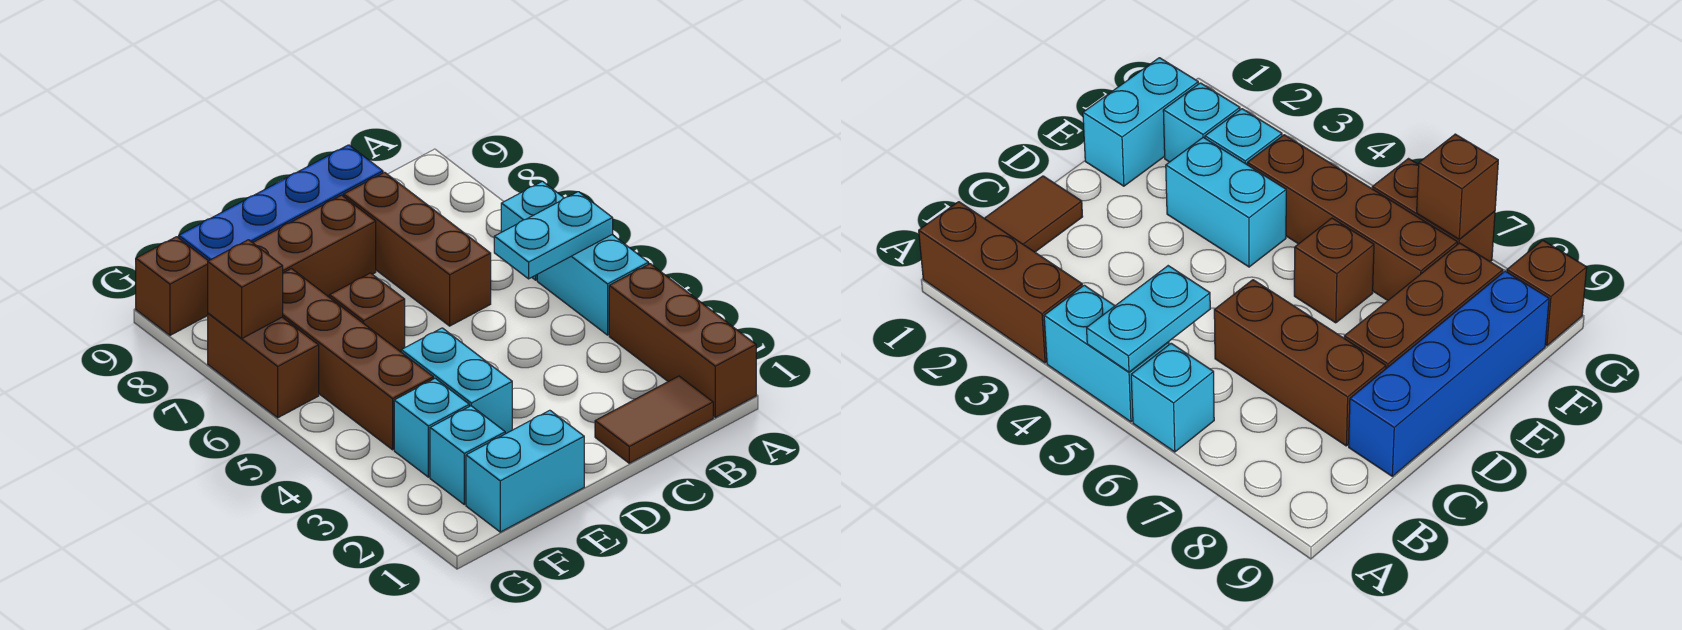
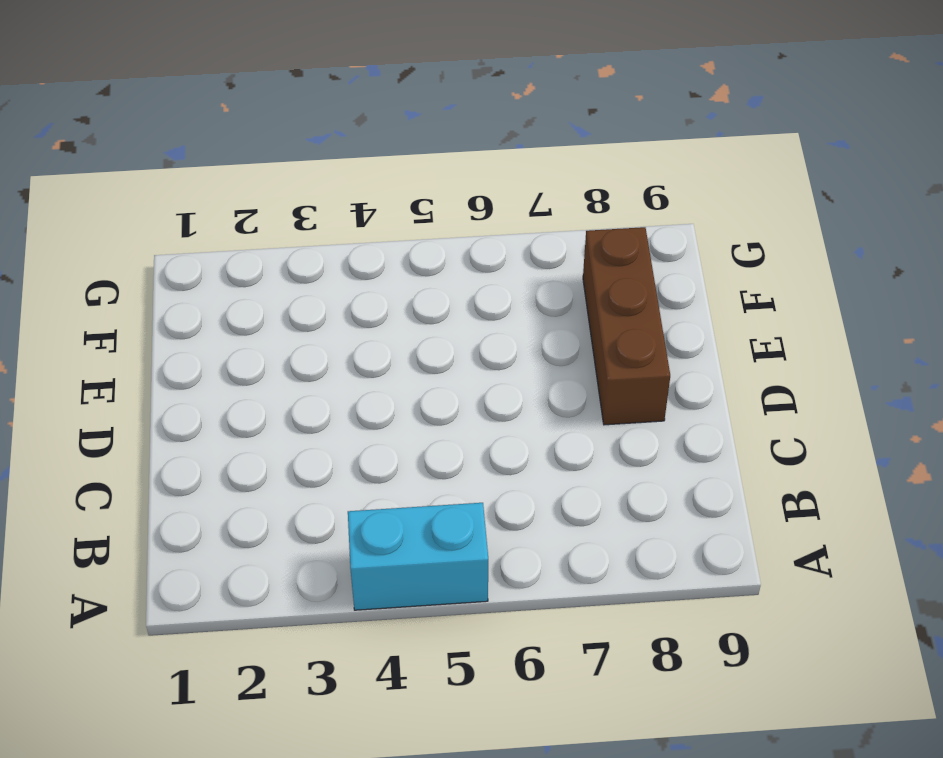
none -> brown brick A1:A3 level 1
none -> cyan brick A6 level 1
none -> brown tile B1:C1 level 1

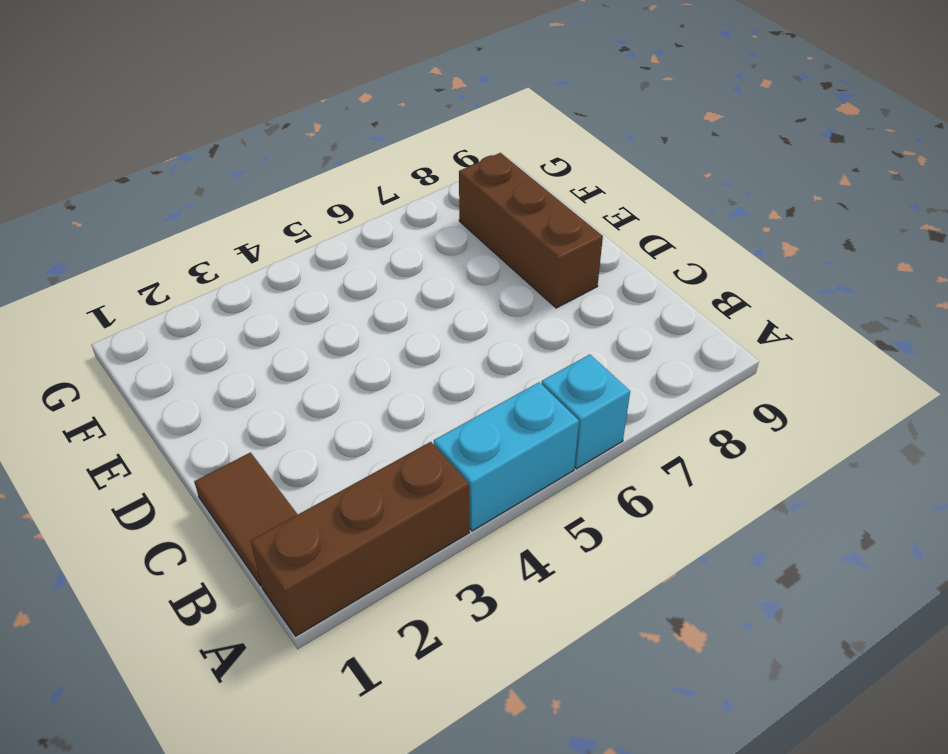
none -> brown brick C6:C8 level 1
none -> blue brick C9:F9 level 1
none -> cyan brick E1:F1 level 1

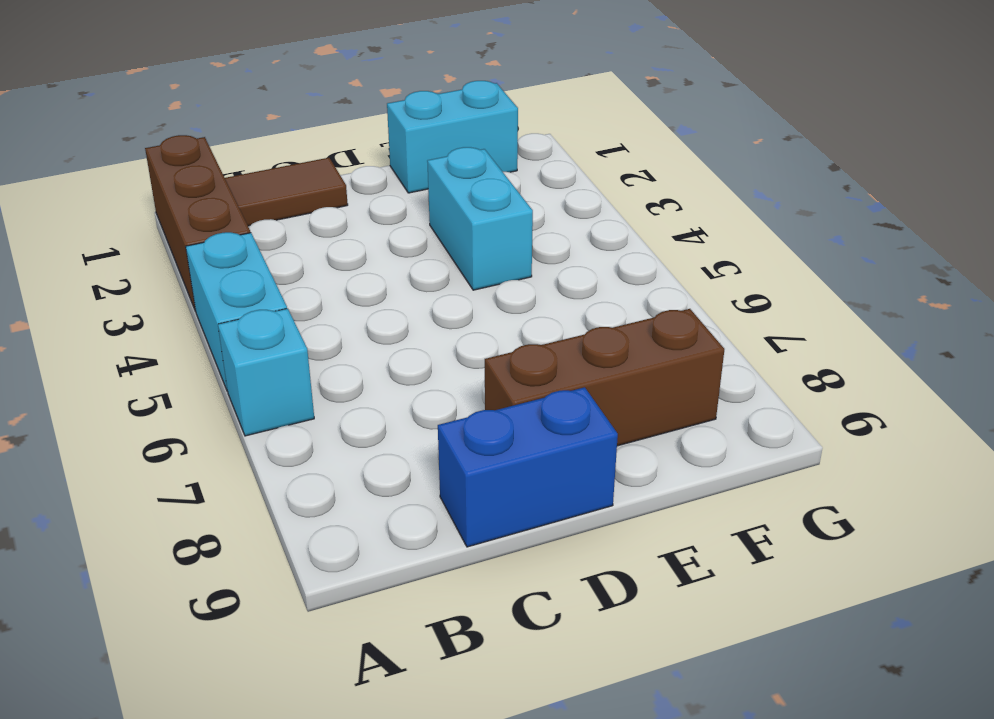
blue brick C9:D9 level 1 -> blue brick C9:F9 level 1
none -> brown brick C6:C8 level 1
none -> brown brick E6 level 1
none -> cyan brick F2 level 1

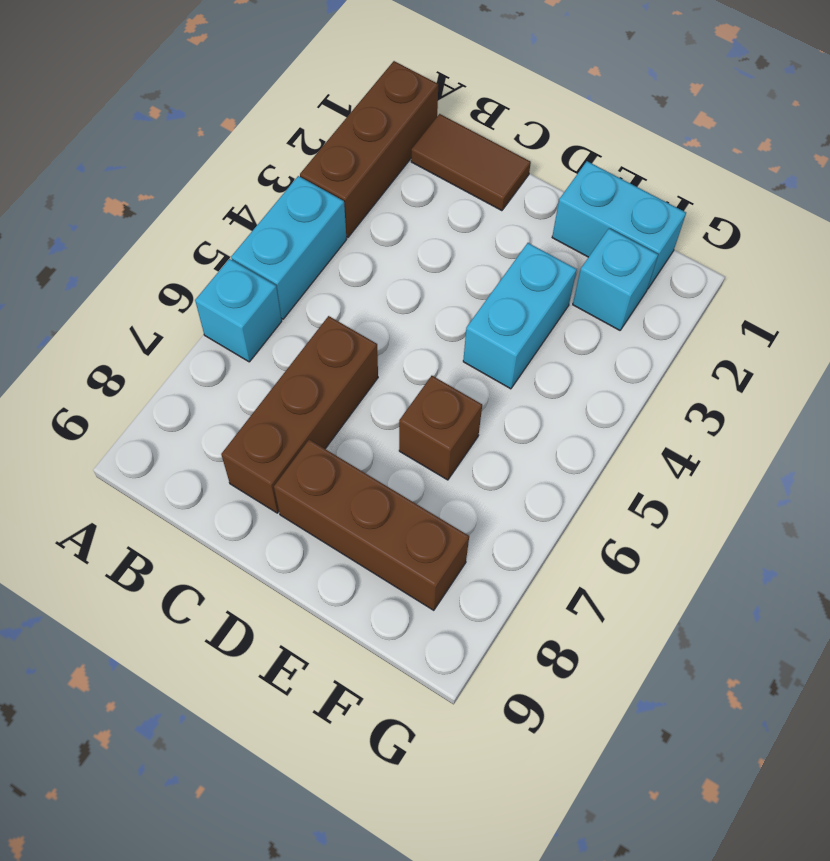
none -> blue brick C9:F9 level 1
none -> cyan brick F3 level 1
none -> brown brick F4:F7 level 1

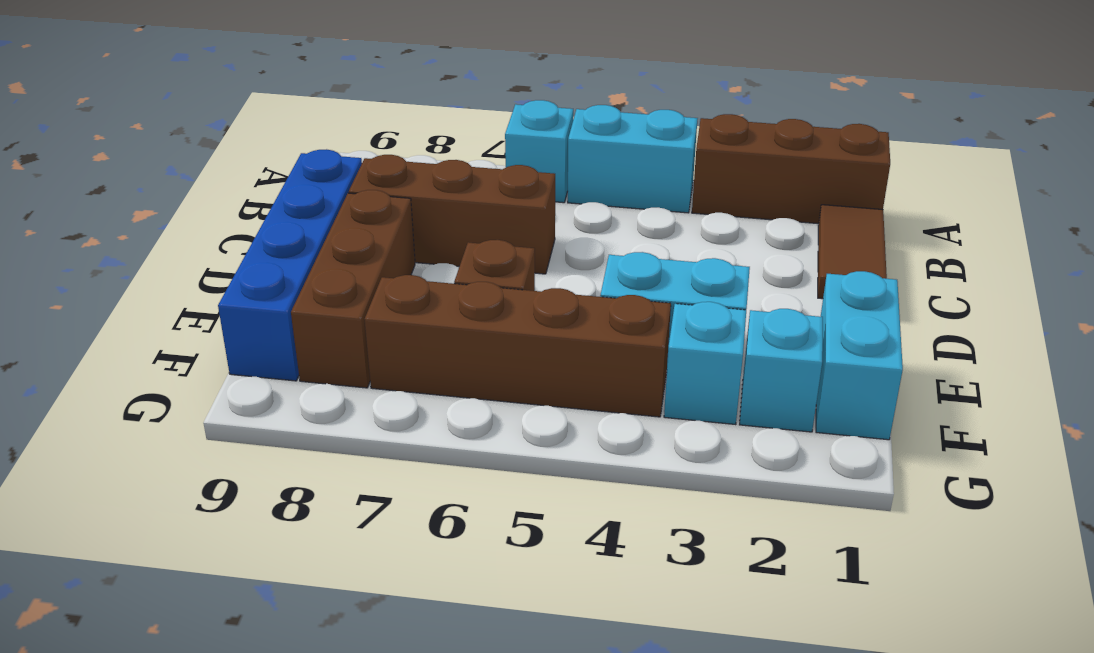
none -> brown brick G6:G7 level 1
none -> brown brick G9 level 1
none -> cyan plate A5:B5 level 2

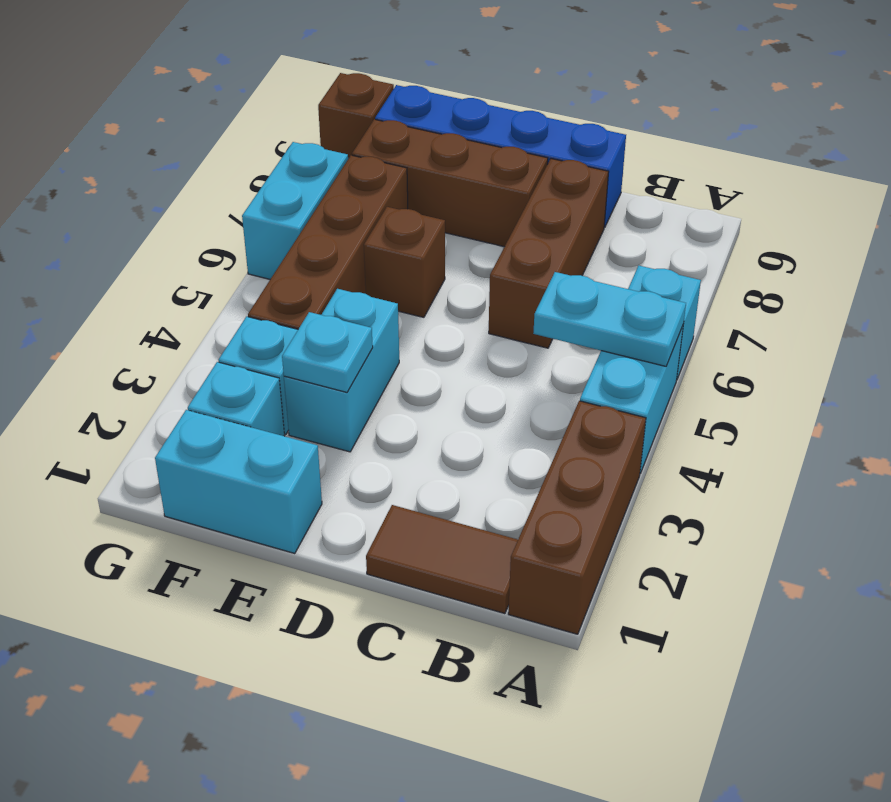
cyan plate E3 level 2 -> none
cyan brick G6:G7 level 1 -> brown brick G6:G7 level 1
none -> brown brick G7 level 2

